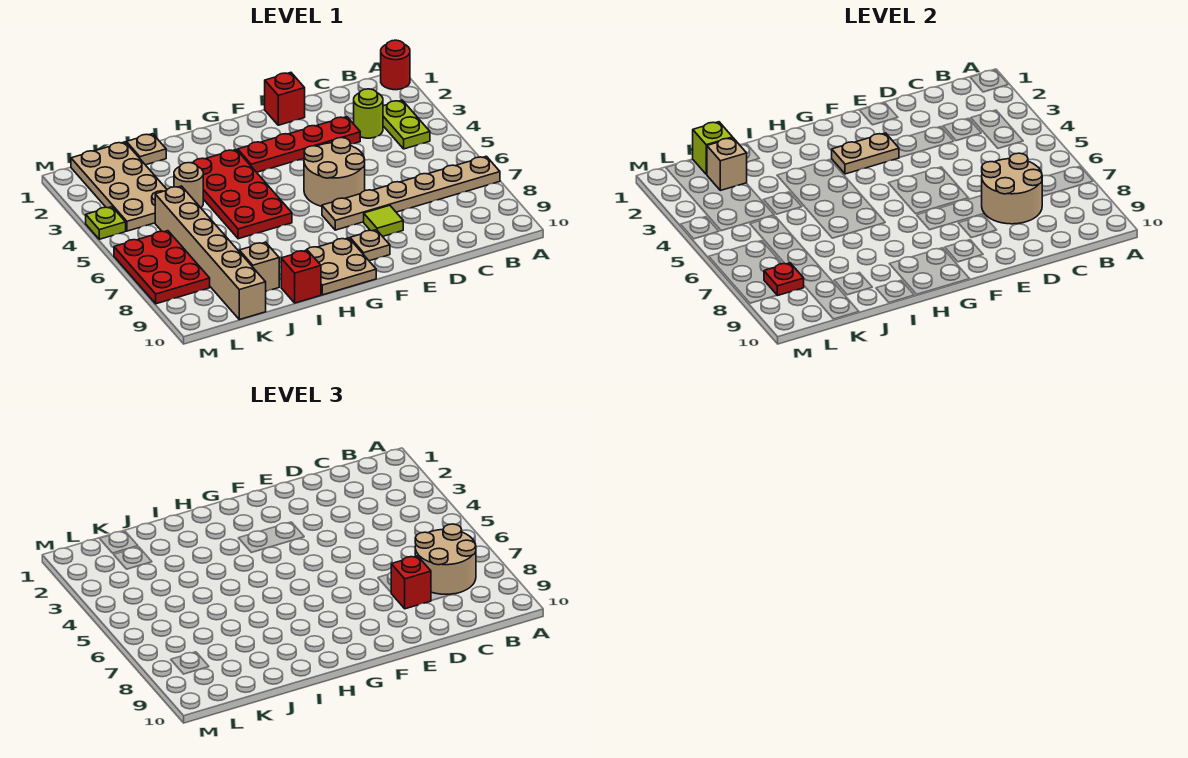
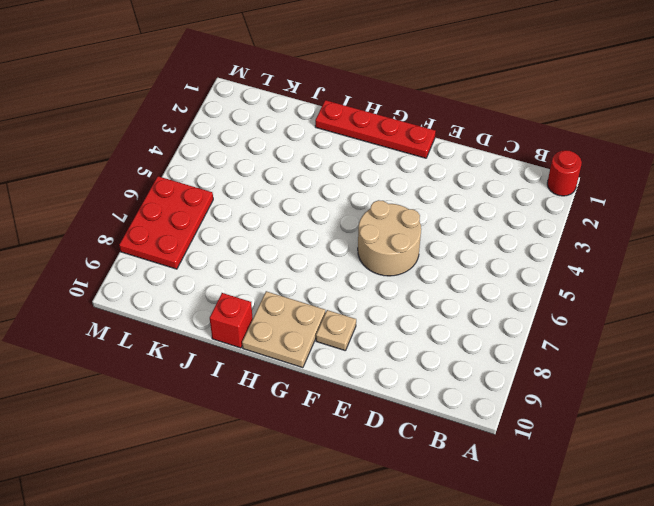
red plate F1:I1 level 1 -> red plate D3:G3 level 1
none -> tan plate A7:F7 level 1
none -> lime plate B3:B4 level 1
none -> lime round brick C3 level 1

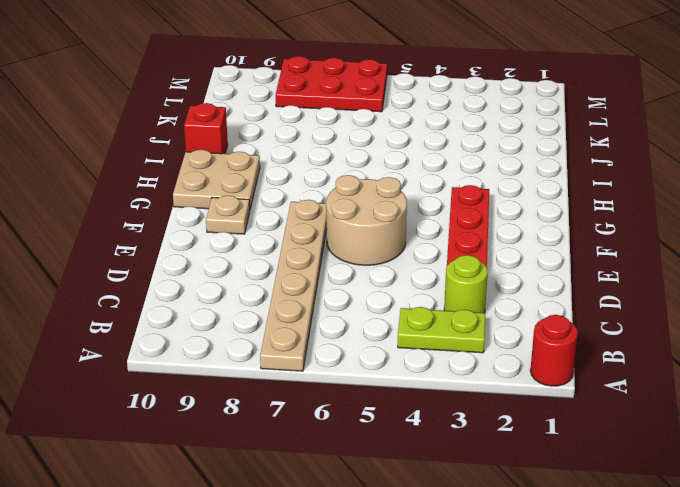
none -> red brick E1 level 1
none -> lime tile E8 level 1
none -> red plate H3:I6 level 1

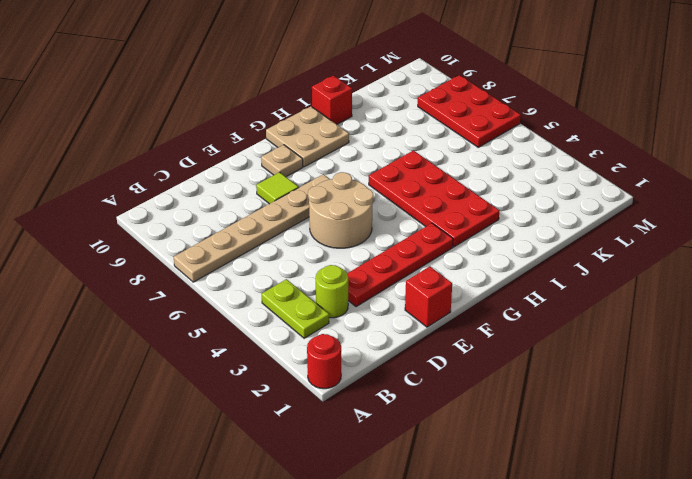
none -> tan plate J1 level 1
none -> tan round brick J4 level 1
none -> tan brick J9 level 1

